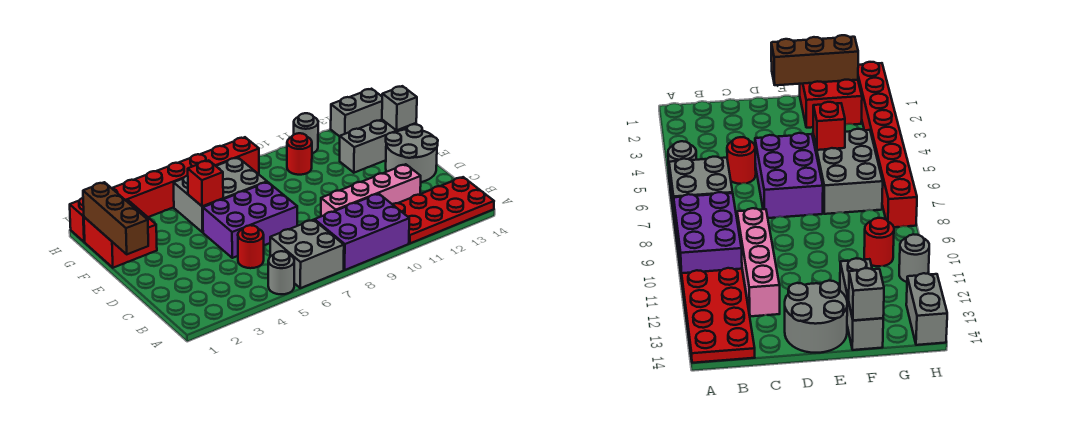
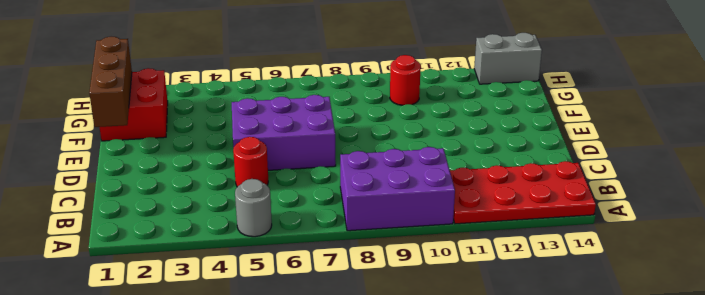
none -> grey brick A6:B7 level 1
none -> pink brick C9:C12 level 1
none -> grey round brick D13:E14 level 1

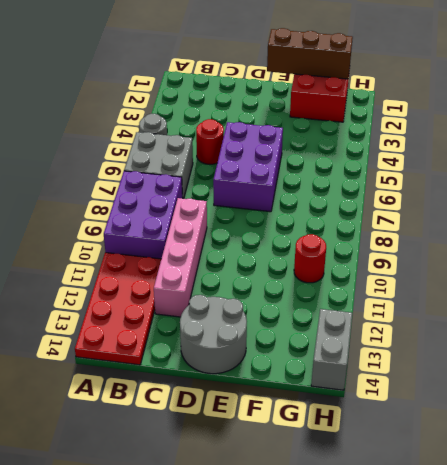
none -> grey brick F5:G7 level 1
none -> grey brick F12:F14 level 1
none -> red brick H1:H8 level 1

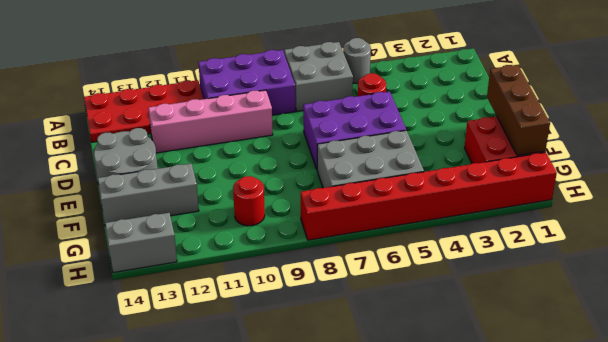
none -> grey round brick H11 level 1
none -> red brick F5 level 2
none -> grey brick F14 level 2

